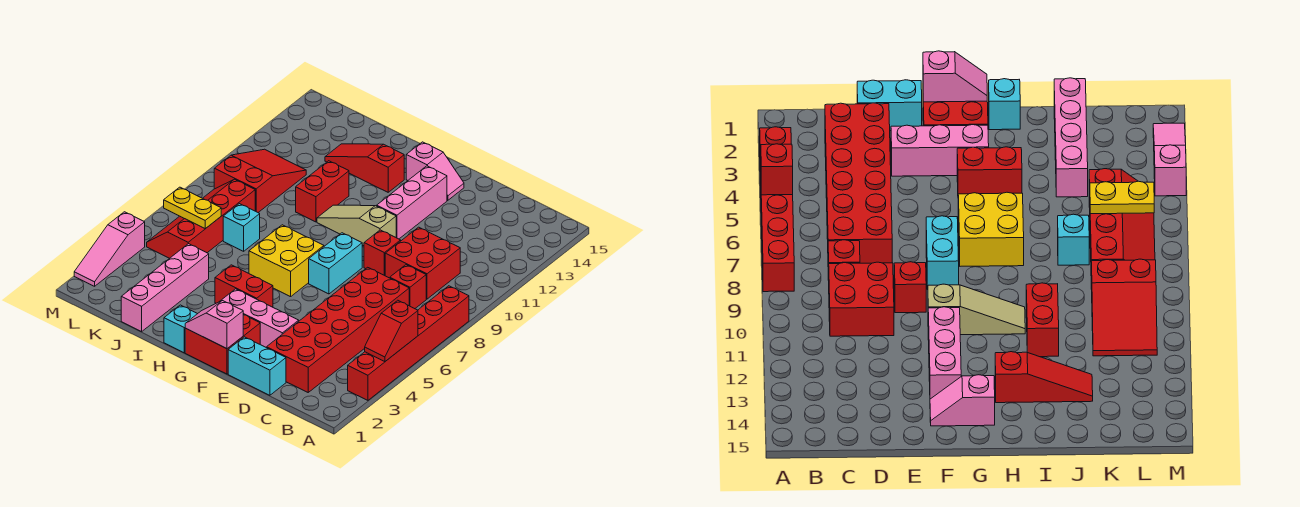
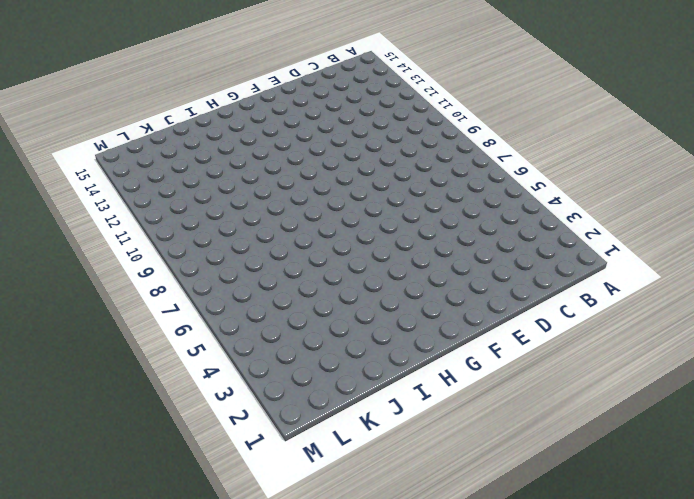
none -> red brick A3:A8 level 1
none -> red brick C2:D7 level 1
none -> red brick C8 level 1

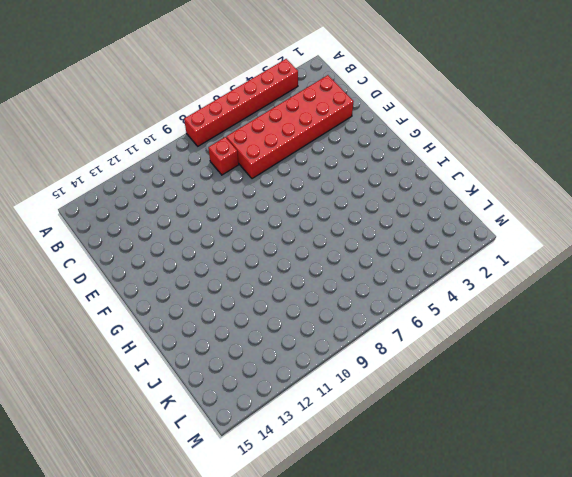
none -> red brick C9:D10 level 1
none -> cyan brick D1:E1 level 1
none -> pink brick E3:G3 level 1

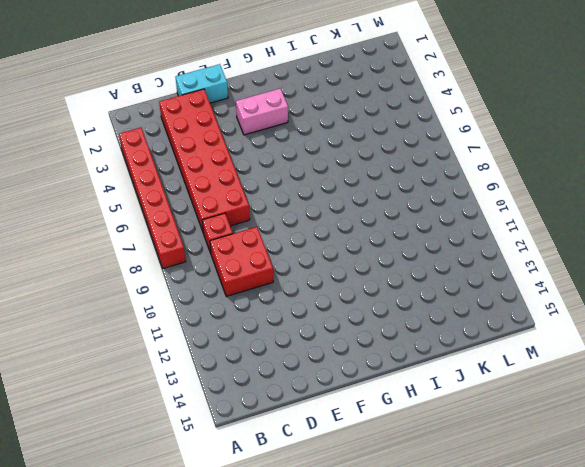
pink brick F3:G3 level 1 -> pink brick E3:G3 level 1
none -> red brick E9 level 1
none -> red brick F1:G2 level 1
none -> cyan brick F7:F8 level 1

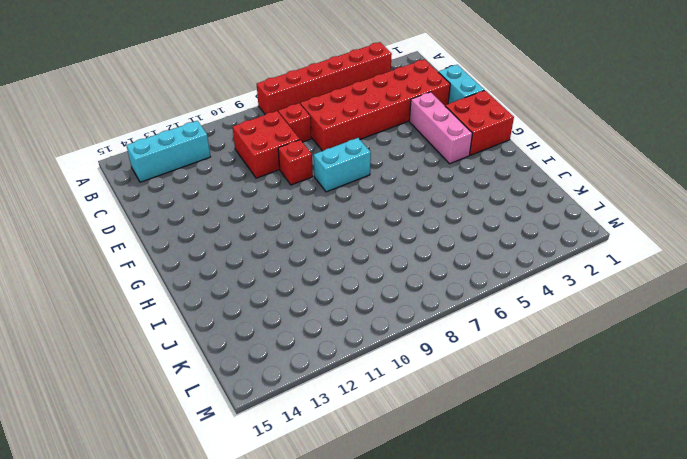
cyan brick B12:B14 level 1 -> none
none -> tan slope F10:H10 level 1 top F
none -> pink brick F11:F13 level 1
none -> pink slope F14:G14 level 1 top G

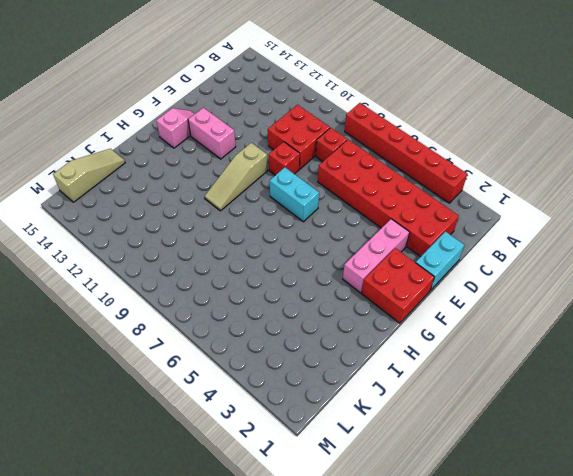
pink brick F12:F13 level 1 -> pink brick F11:F13 level 1
tan slope J15:L15 level 1 top L -> none
none -> red brick G4:H4 level 1
none -> yellow brick G6:H7 level 1
none -> cyan brick H1 level 1

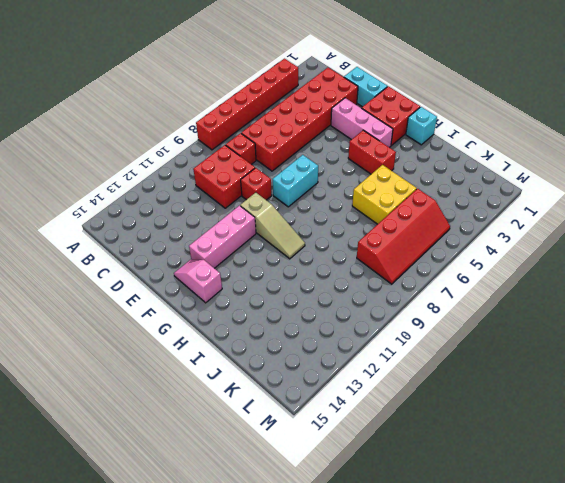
yellow brick I5:J6 level 1 -> yellow brick G6:H7 level 1
none -> red slope H13:J13 level 1 top H
none -> red brick I10:I11 level 1
none -> pink brick J1:J4 level 1

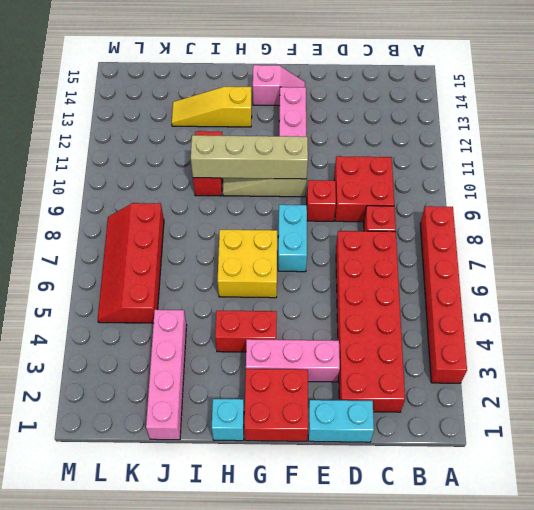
tan brick F10:I10 level 2 -> none
yellow slope H13:J13 level 1 top H -> red slope H13:J13 level 1 top H
none -> cyan brick J7 level 1
none -> red slope K9:L11 level 1 top 9
none -> pink slope M2:M4 level 1 top 4

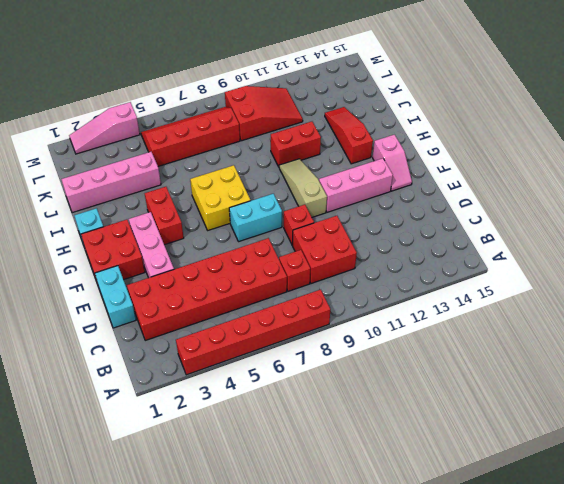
none -> cyan brick J7 level 1
none -> red slope A4:A5 level 2 top 5
none -> pink slope F1:G1 level 2 top F

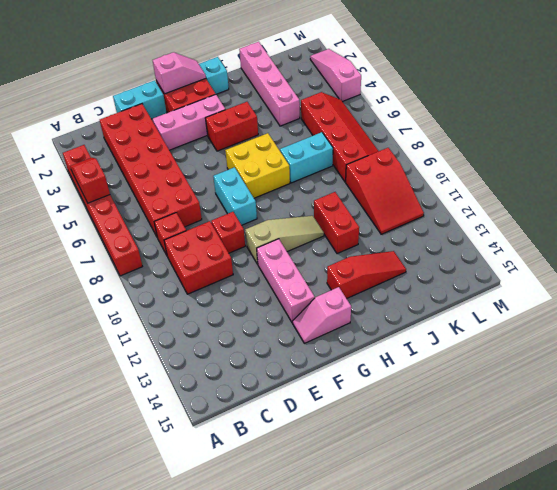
cyan brick I7:J7 level 1 -> cyan brick J7 level 1
none -> yellow plate K6:L6 level 2

